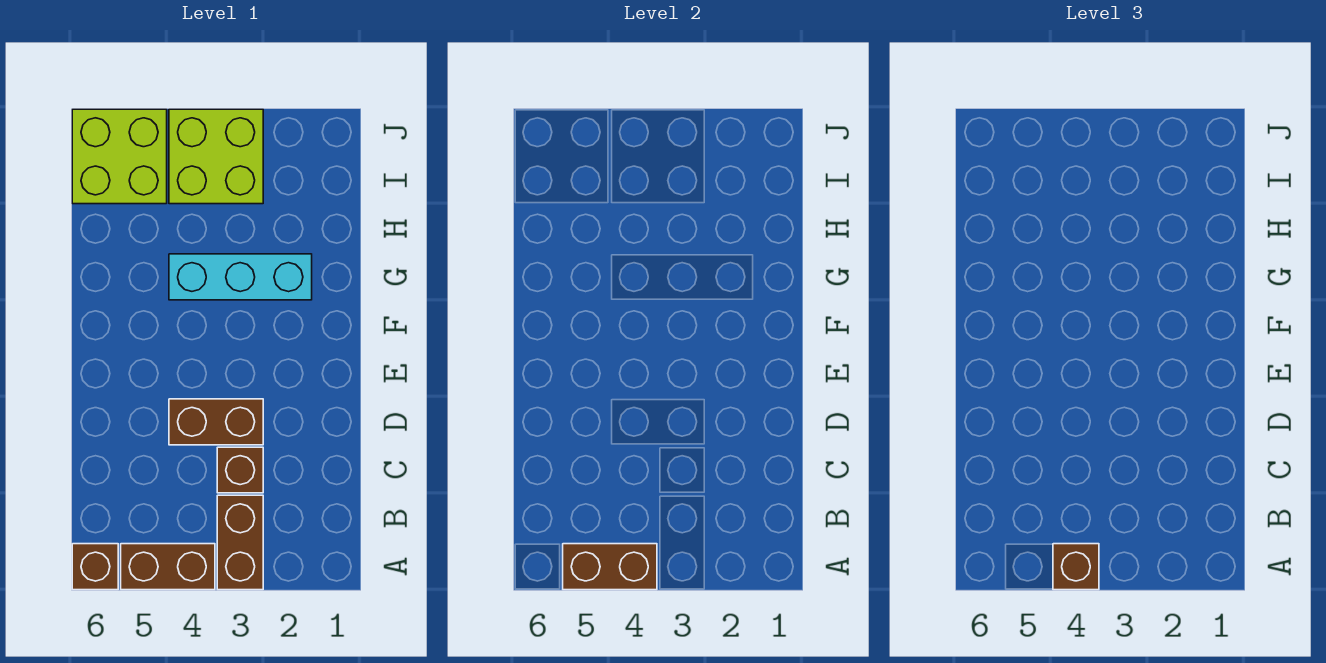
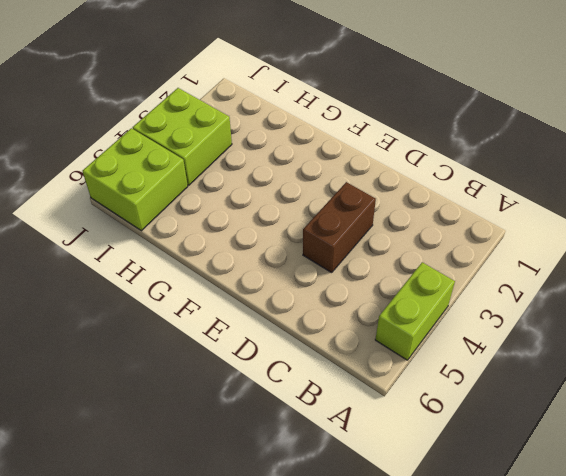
lime brick A4:A5 level 1 -> brown brick A4:A5 level 1
none -> brown brick A3:B3 level 1
none -> brown brick A6 level 1

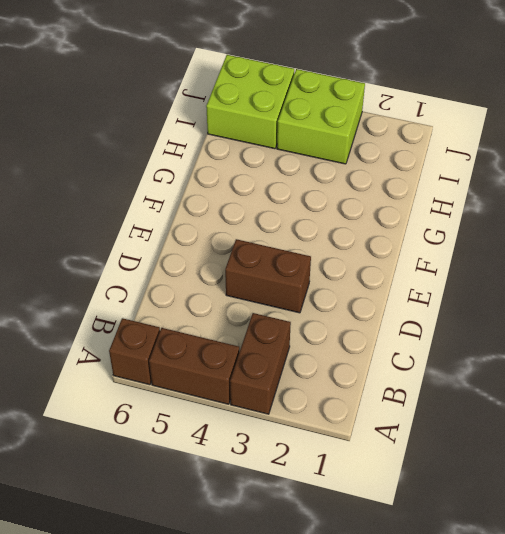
none -> brown brick C3 level 1
none -> cyan brick G2:G4 level 1

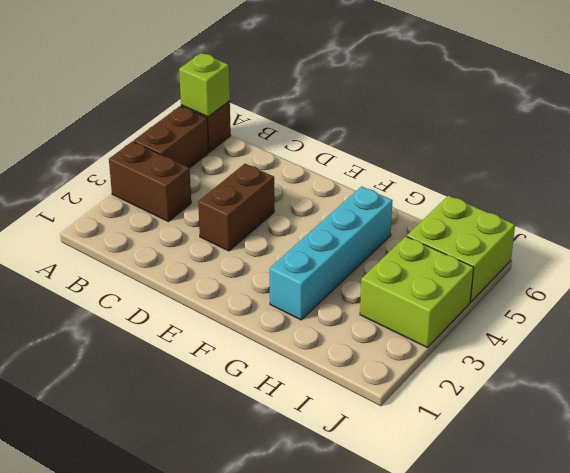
lime brick A6 level 2 -> none
cyan brick G2:G5 level 1 -> cyan brick G2:G4 level 1
none -> brown brick C3 level 1
none -> brown brick A4:A5 level 2

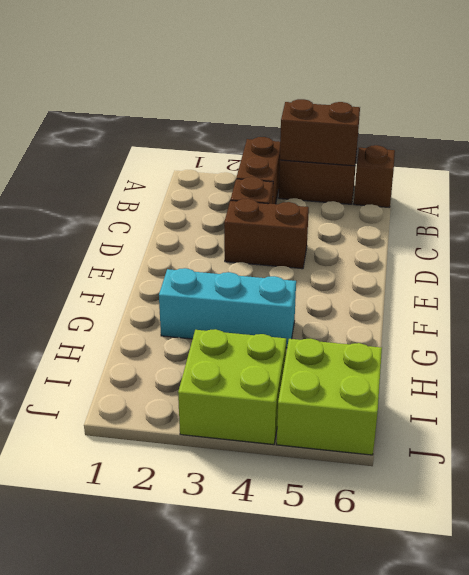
none -> brown brick A4 level 3

